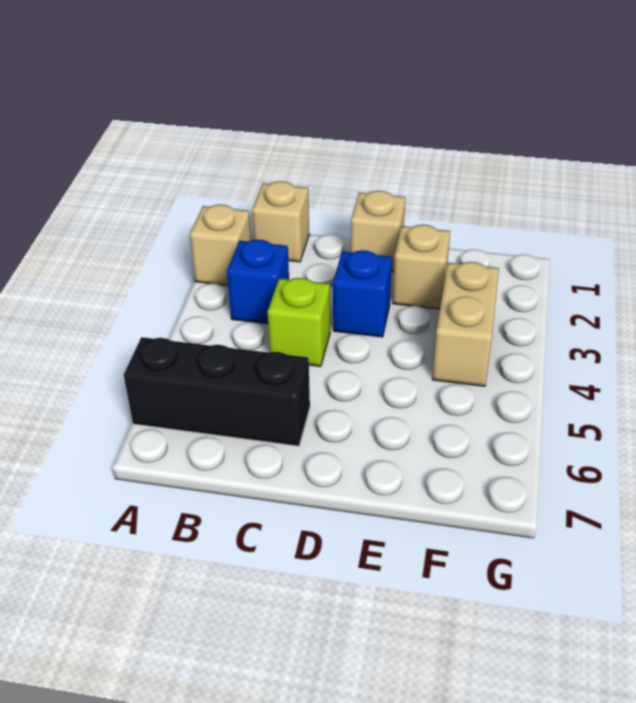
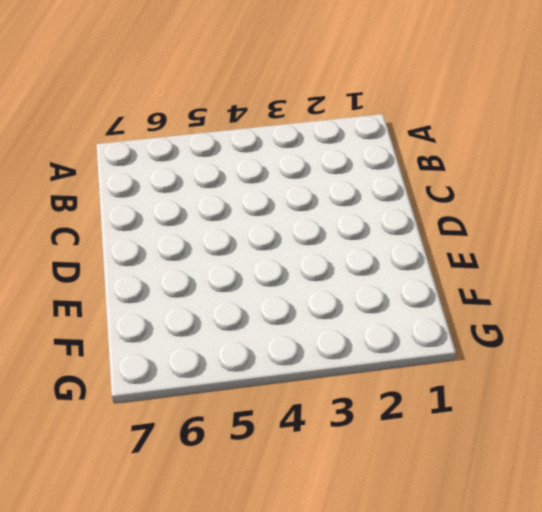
none -> tan brick A2 level 1
none -> black brick A6:C6 level 1

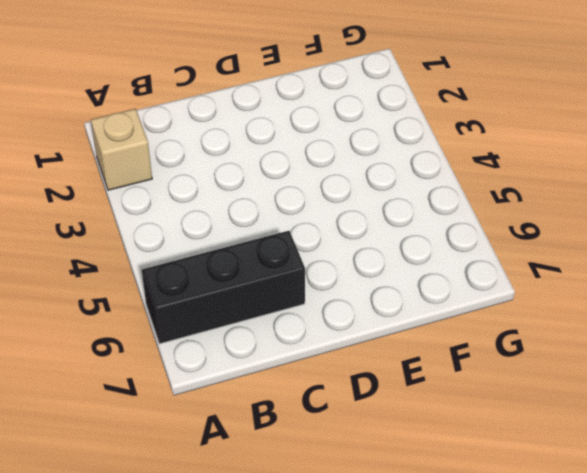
none -> tan brick B1 level 1
none -> blue brick B3 level 1

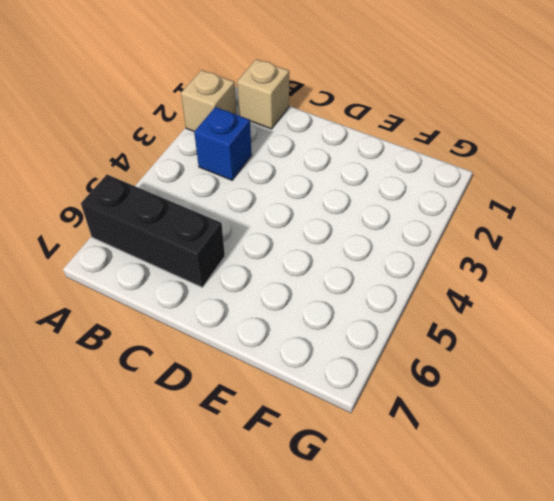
none -> lime brick C4 level 1
none -> tan brick D1 level 1

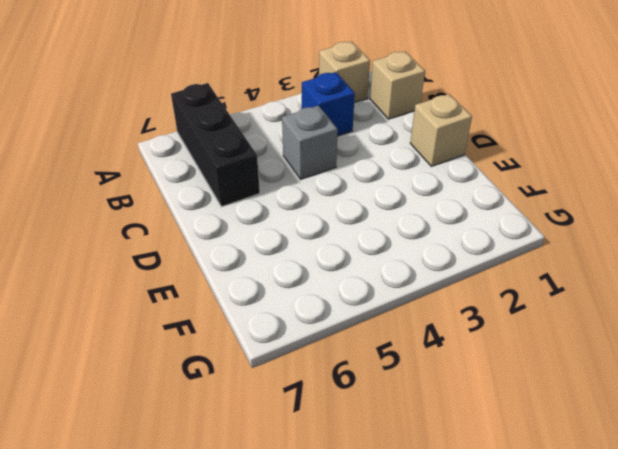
grey brick C4 level 1 -> lime brick C4 level 1
none -> blue brick D3 level 1
none -> tan brick E2 level 1

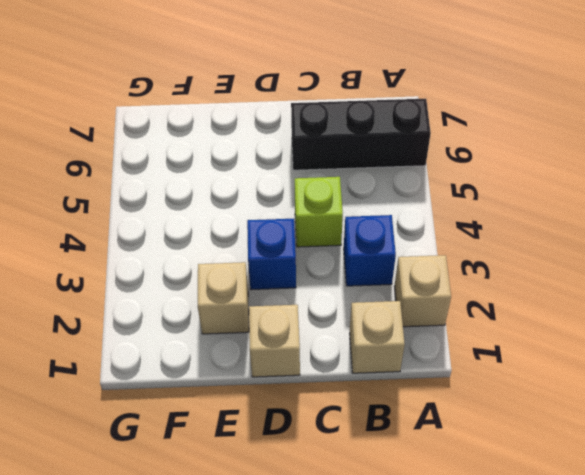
none -> tan brick F3:F4 level 1

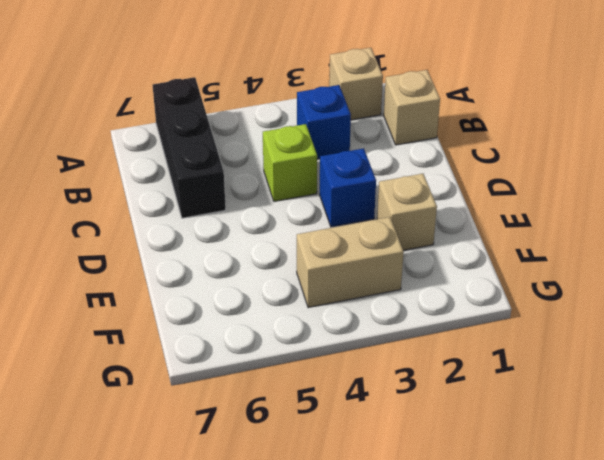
none -> tan brick D1 level 1

